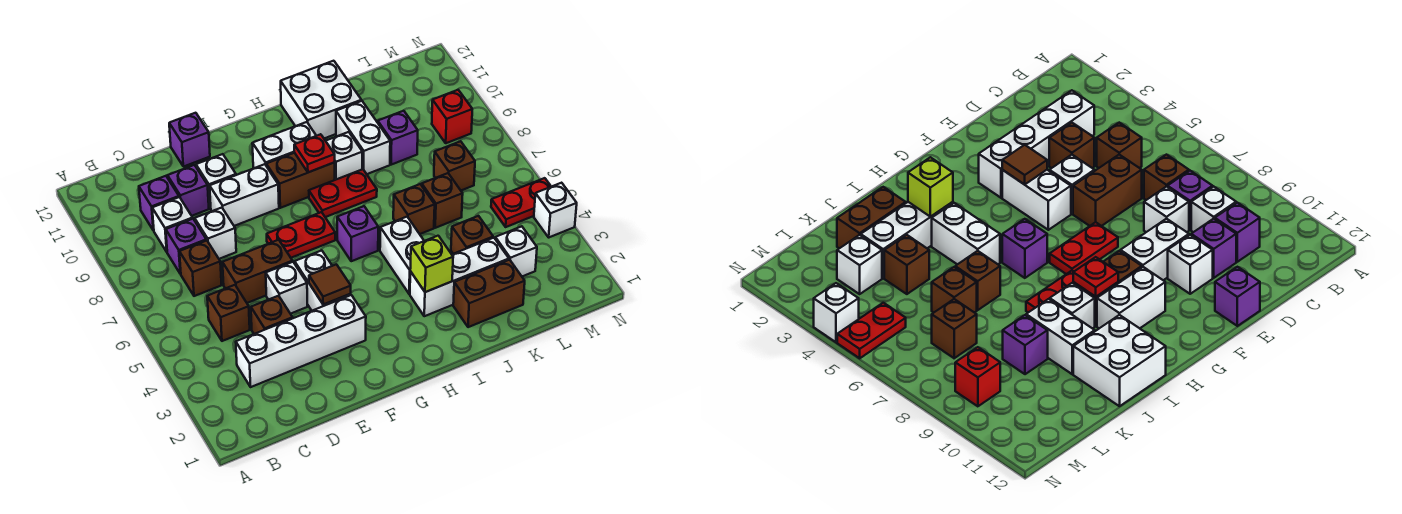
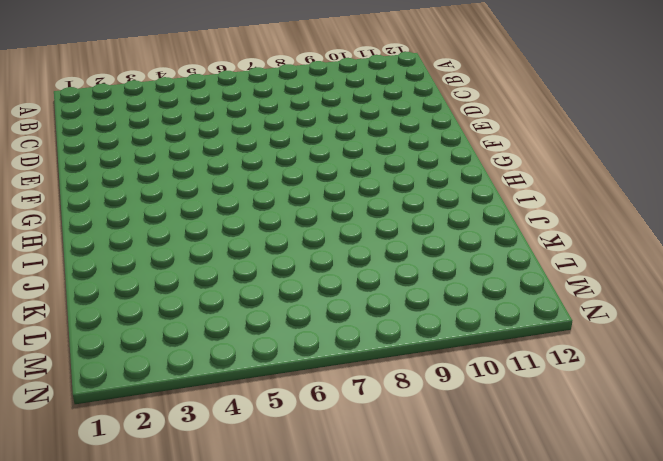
none -> white brick C3:F3 level 1
none -> brown brick C5 level 1
none -> brown brick C7 level 1
none -> purple brick C8 level 1

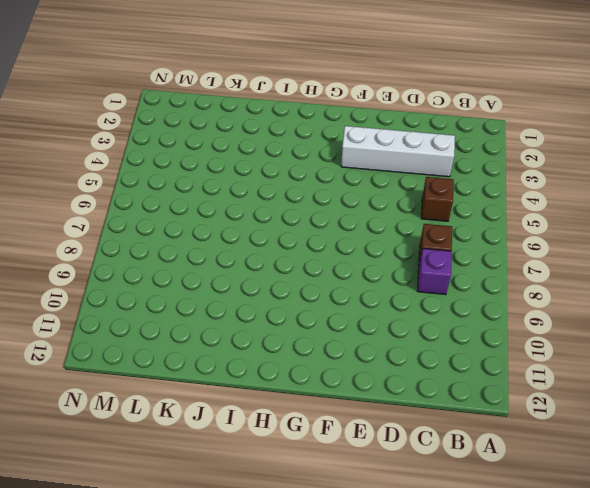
none -> white brick C9 level 1
none -> purple brick C10 level 1
none -> brown brick D4 level 1
none -> brown brick D6:E6 level 1

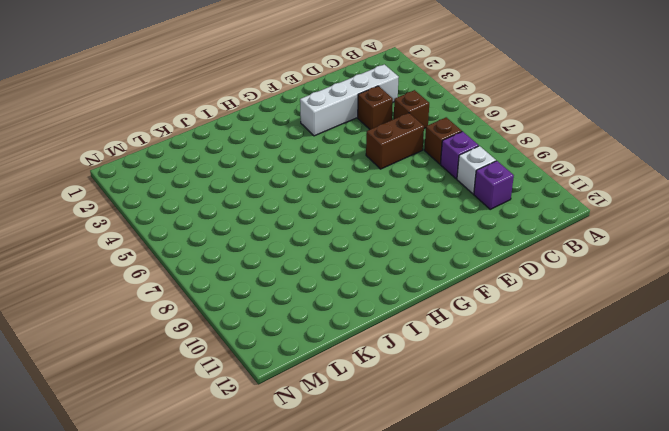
none -> white brick D8 level 1
none -> purple brick D10 level 1
none -> white brick E5 level 1
none -> white brick E9:F9 level 1

